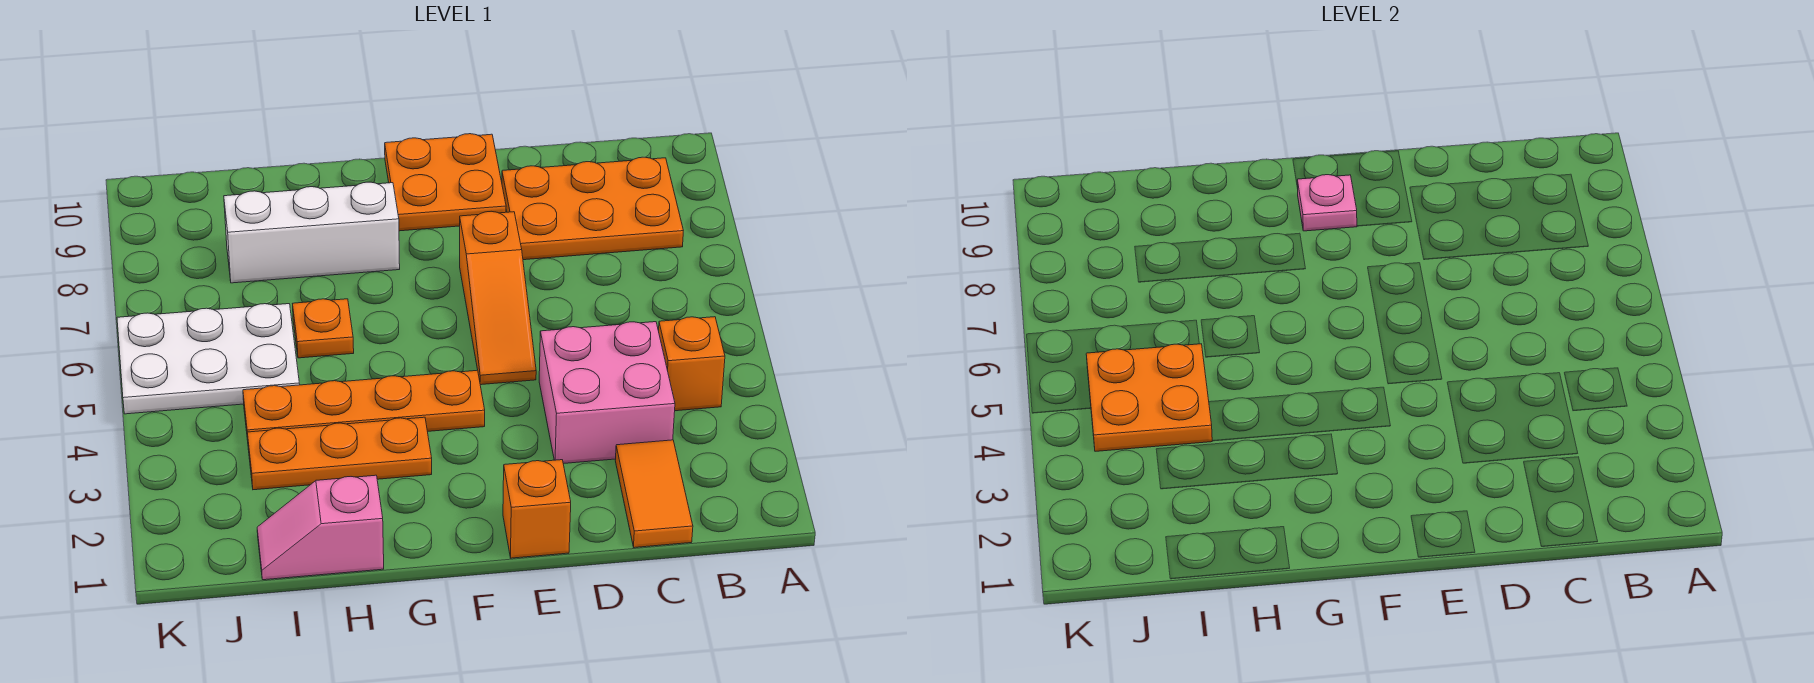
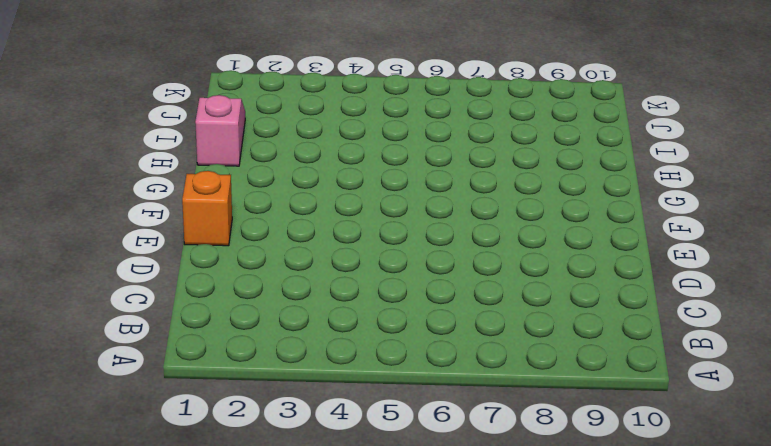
none -> orange brick B4 level 1
none -> orange plate B8:D9 level 1
none -> orange tile C1:C2 level 1

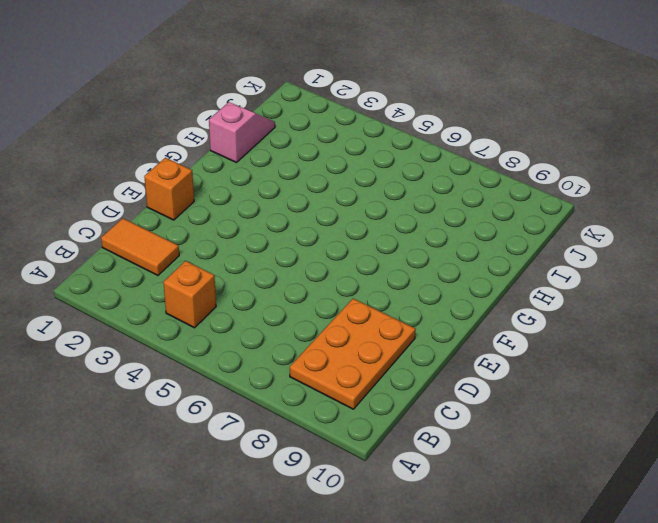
none -> pink brick C3:D4 level 1
none -> orange slope E5:E7 level 1 top 7
none -> orange plate E9:F10 level 1

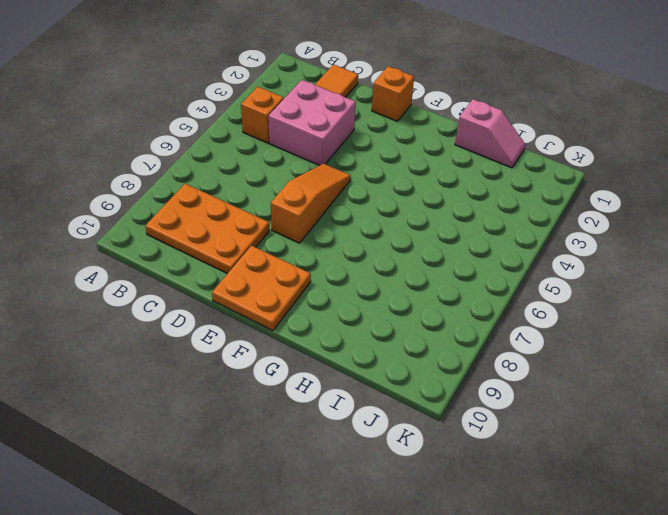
none -> orange plate F4:I4 level 1
none -> orange plate G3:I3 level 1
none -> white brick G8:I8 level 1

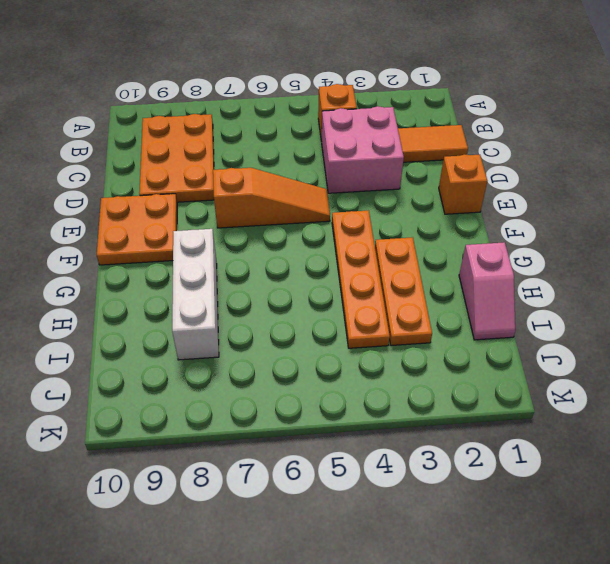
none -> orange plate H6 level 1
none -> white plate I5:K6 level 1
none -> pink plate F9 level 2

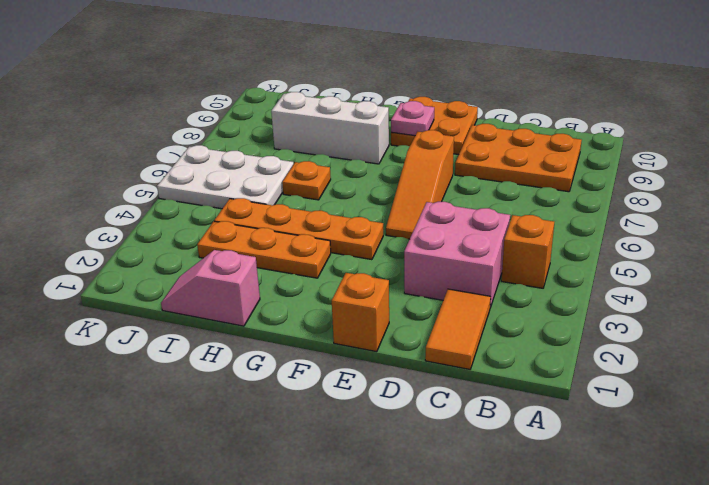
none -> orange plate I4:J5 level 2

